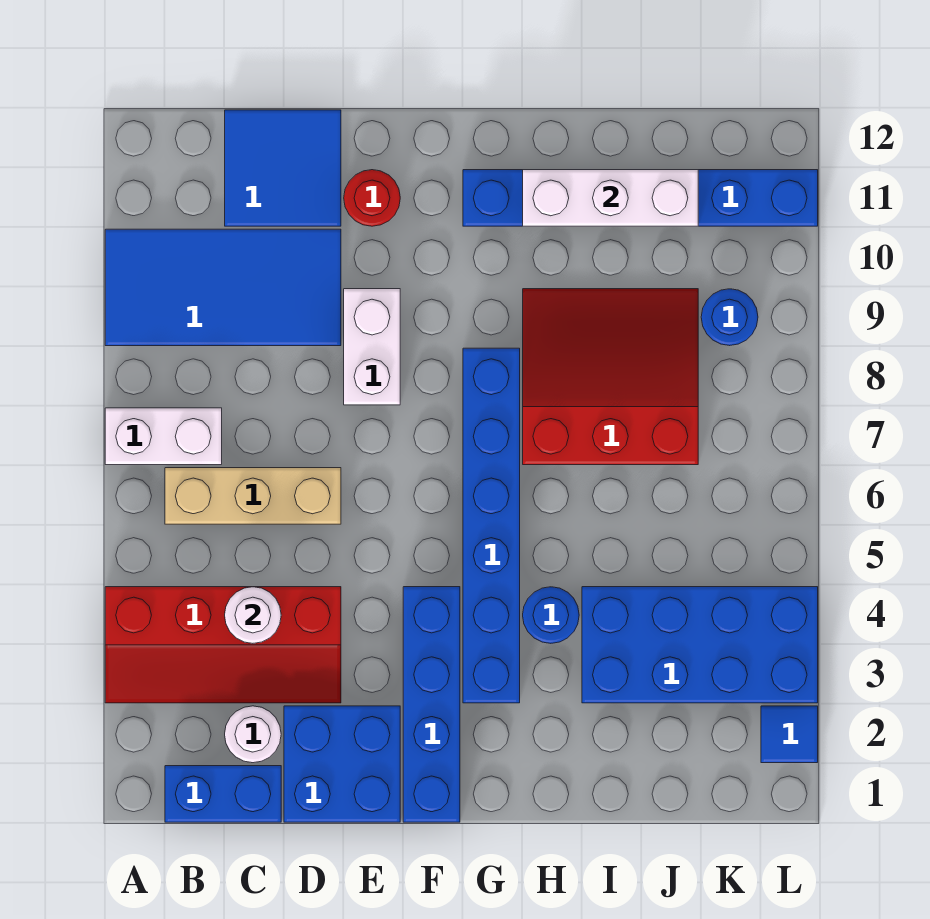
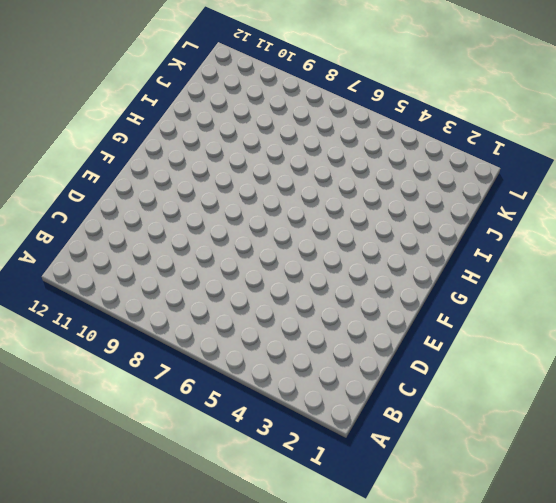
none -> red slope A3:D4 level 1 top 4
none -> white brick A7:B7 level 1
none -> blue tile A9:D10 level 1

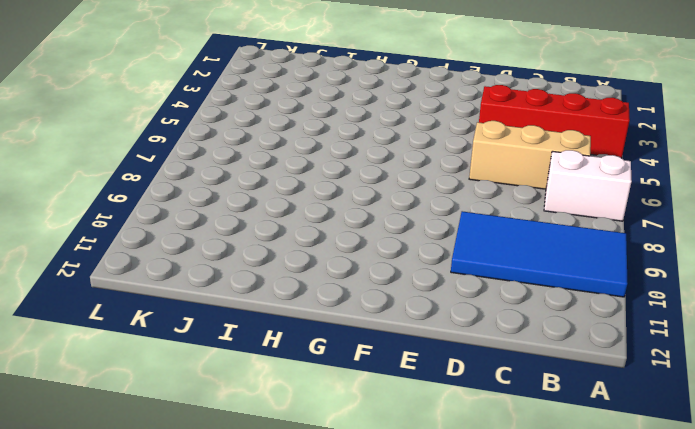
none -> blue brick B1:C1 level 1
none -> white round brick C2 level 1
none -> blue tile C11:D12 level 1

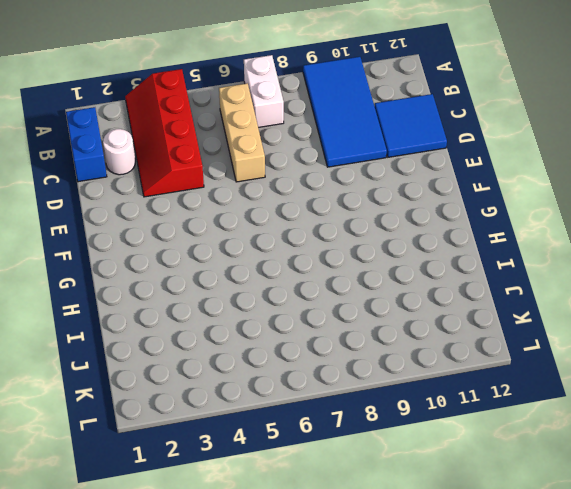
none -> blue brick D1:E2 level 1
none -> white brick E8:E9 level 1
none -> red round brick E11 level 1

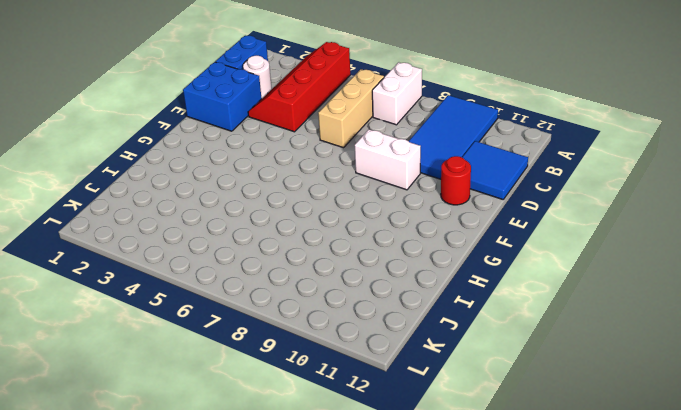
none -> blue brick F1:F4 level 1
none -> blue brick G3:G8 level 1
none -> blue brick G11:L11 level 1

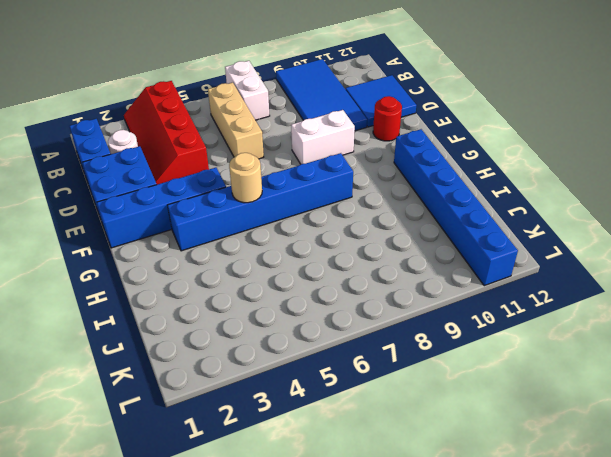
tan round brick G5 level 2 -> none
none -> blue round brick H4 level 1
none -> red slope H7:J9 level 1 top 7
none -> blue brick I3:L4 level 1

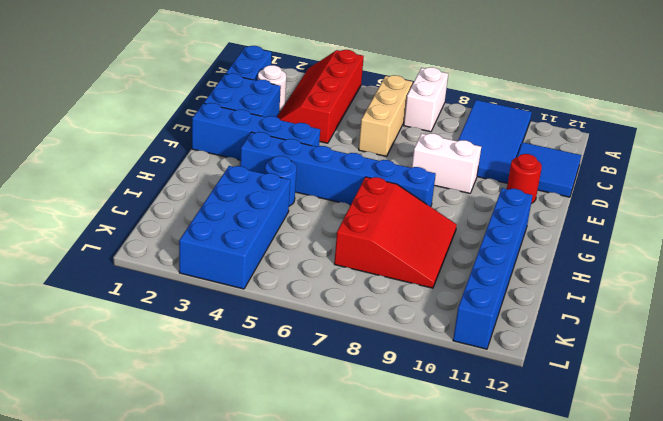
none -> blue round brick K9 level 1
none -> blue tile L2 level 1
none -> white round brick C4 level 2

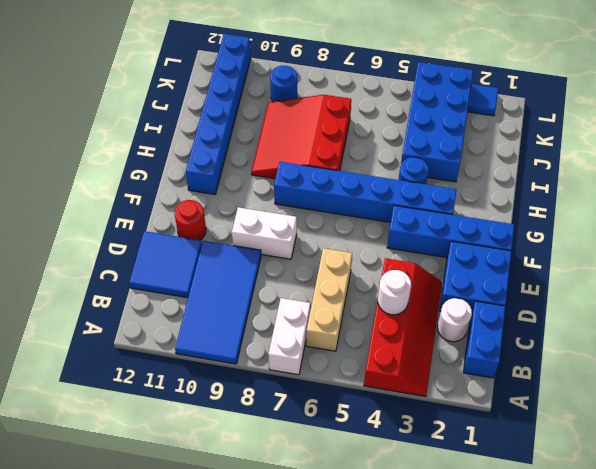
none -> white brick H11:J11 level 2

